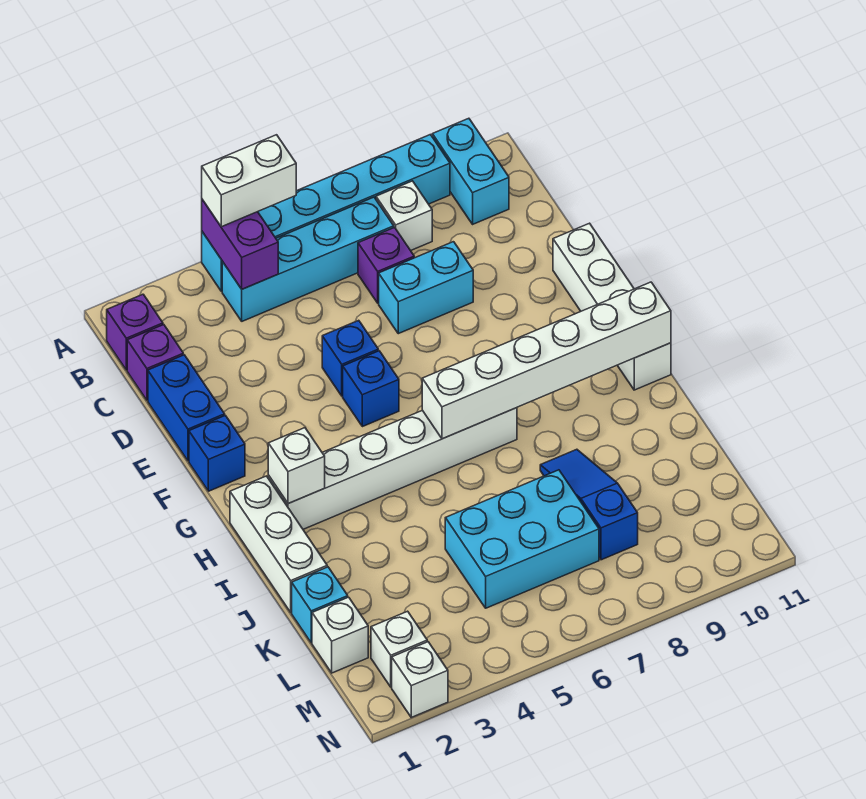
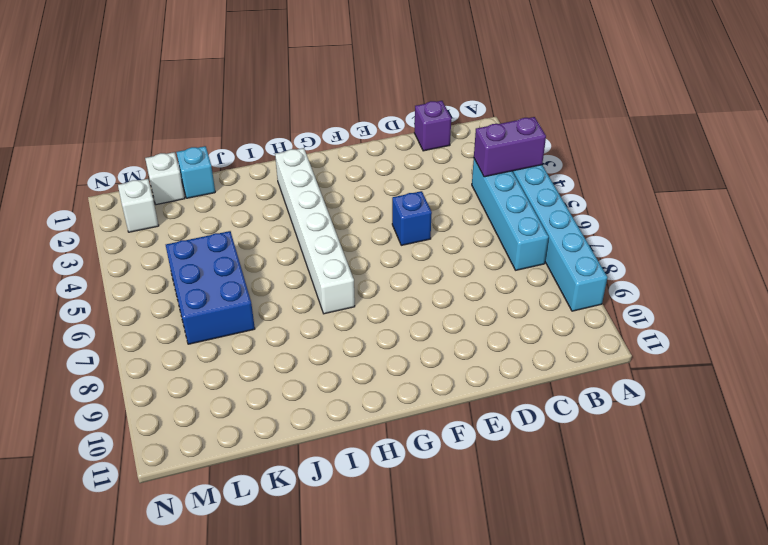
blue brick K5:L7 level 1 -> cyan brick K5:L7 level 1
none -> cyan brick A10:B10 level 1
none -> purple brick B1 level 1
none -> white brick B8 level 1

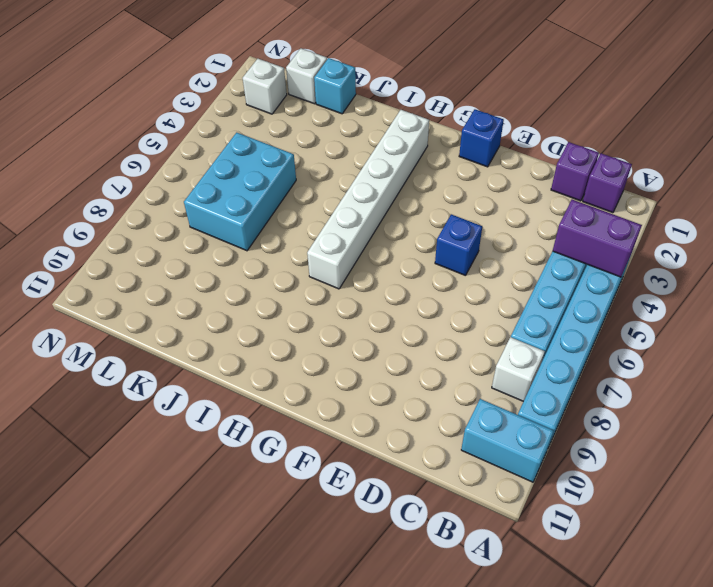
none -> purple brick C7 level 1
none -> blue brick D1:E1 level 1
none -> cyan brick D7:D8 level 1

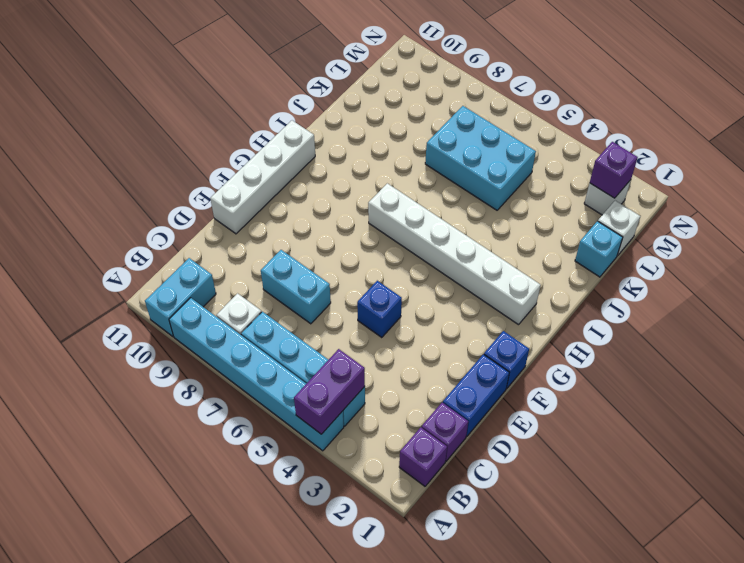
purple brick M2 level 2 -> purple brick C7 level 1
none -> blue brick F5 level 1
none -> white brick H1:J1 level 1
none -> blue slope J8:L8 level 1 top L

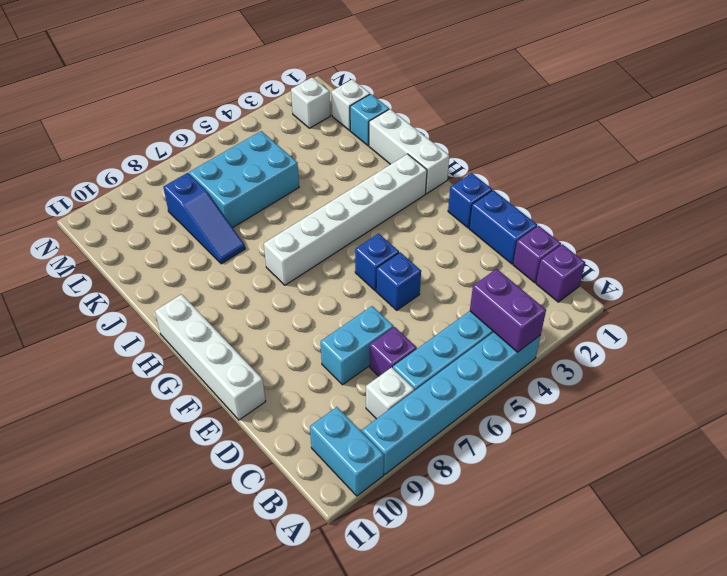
none -> white brick N2 level 1
none -> white brick H2 level 2
none -> white brick H6:H11 level 2

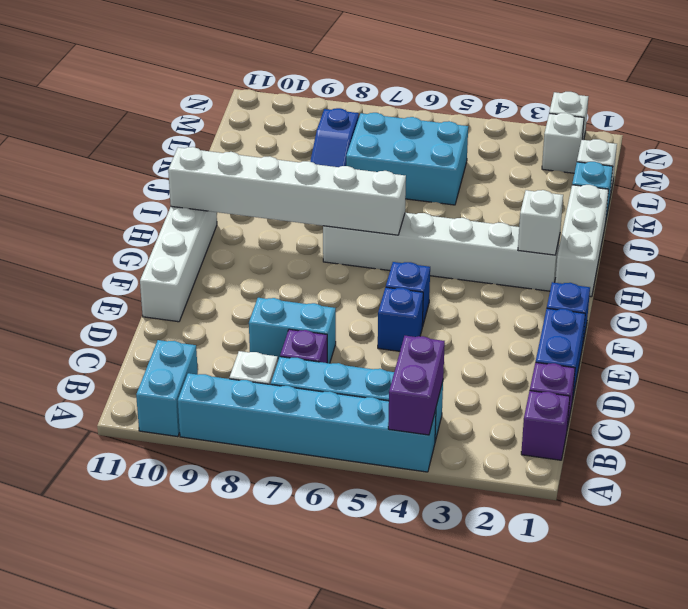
none -> white brick A4:A5 level 3

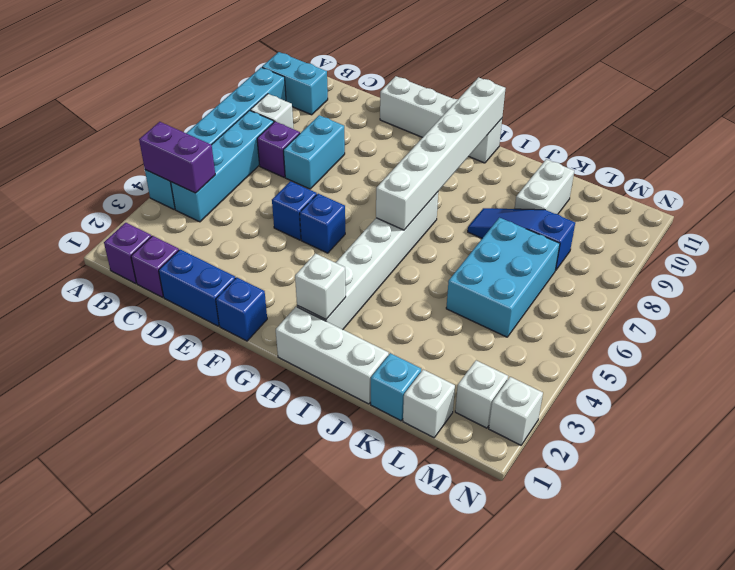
white brick K9:K10 level 1 -> white brick A4:A5 level 3

